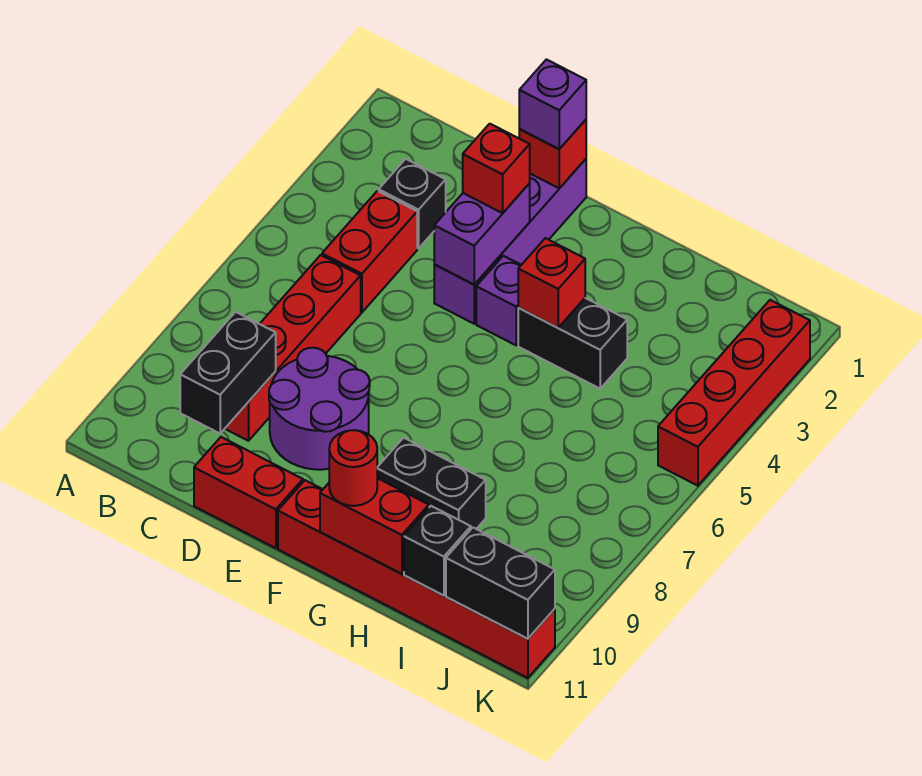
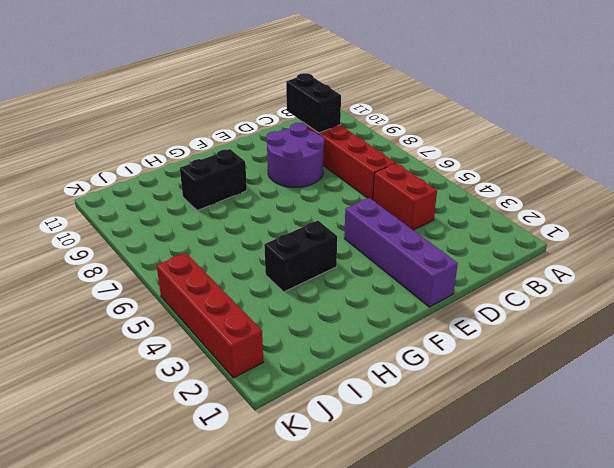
none -> black brick C3 level 1
none -> red brick D11:E11 level 1
none -> purple brick F4 level 1

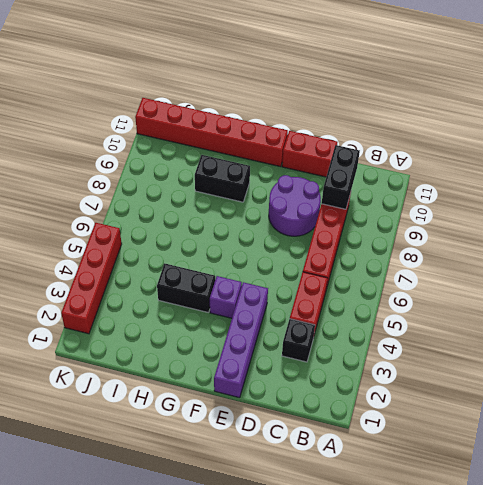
none -> red brick E1 level 2
none -> purple brick E3:E4 level 2
none -> red brick G4 level 2

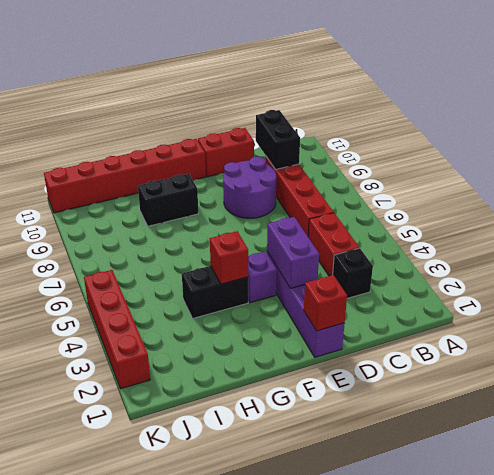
none -> red brick G11:H11 level 2
none -> black brick I11 level 2
none -> black brick J11:K11 level 2

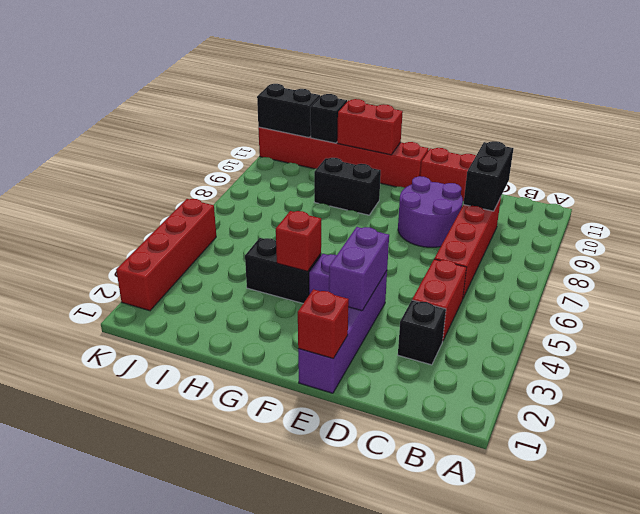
none -> purple brick E1 level 3
none -> red brick E3 level 3
none -> red round brick G11 level 3

